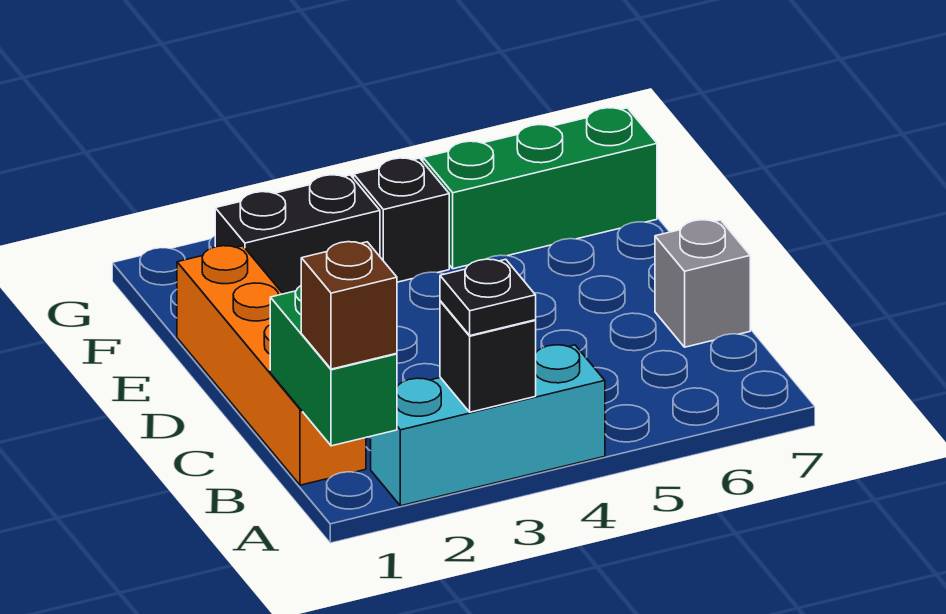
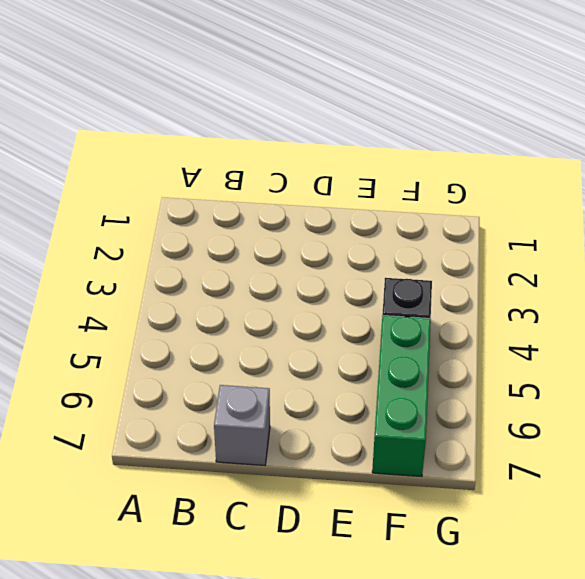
none -> cyan brick A2:A4 level 1
none -> orange brick B1:E1 level 1

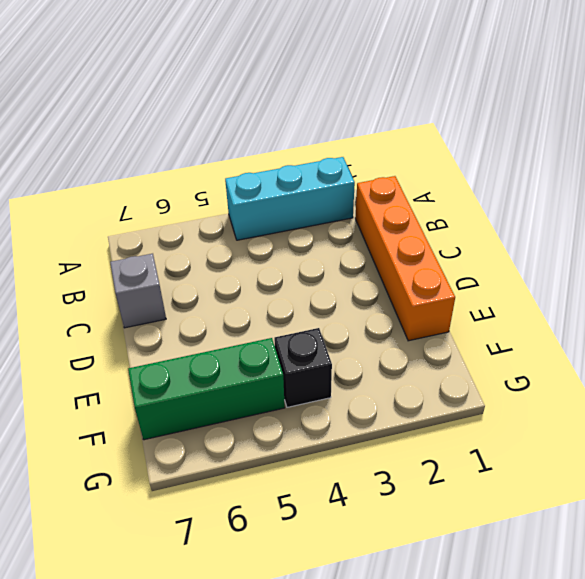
none -> black brick F2:F3 level 1
none -> green brick A1:B1 level 2

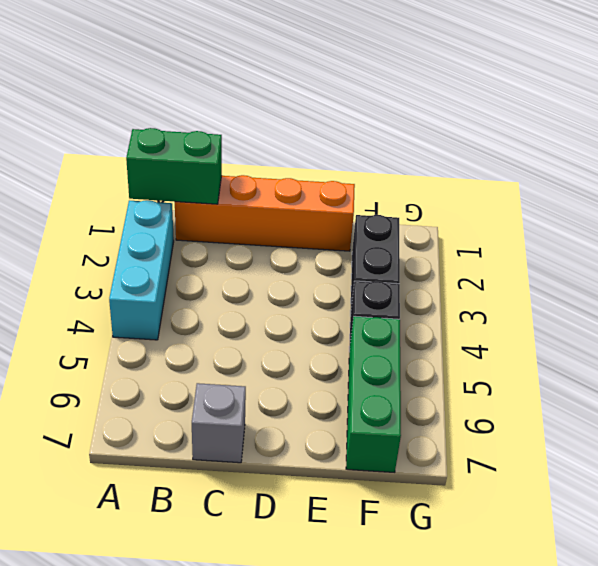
none -> black brick A3 level 2
none -> brown brick A1 level 3

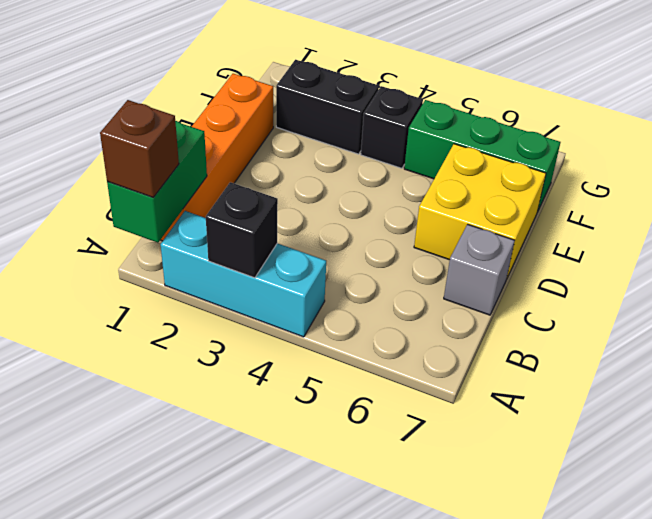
yellow brick D6:E7 level 1 -> none
none -> black plate A3 level 3

